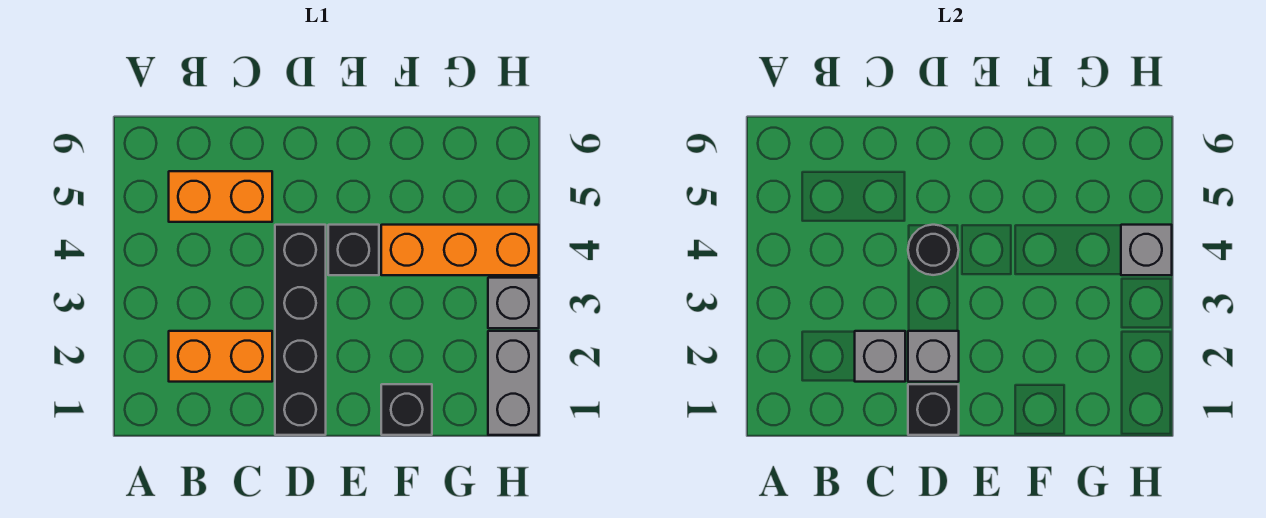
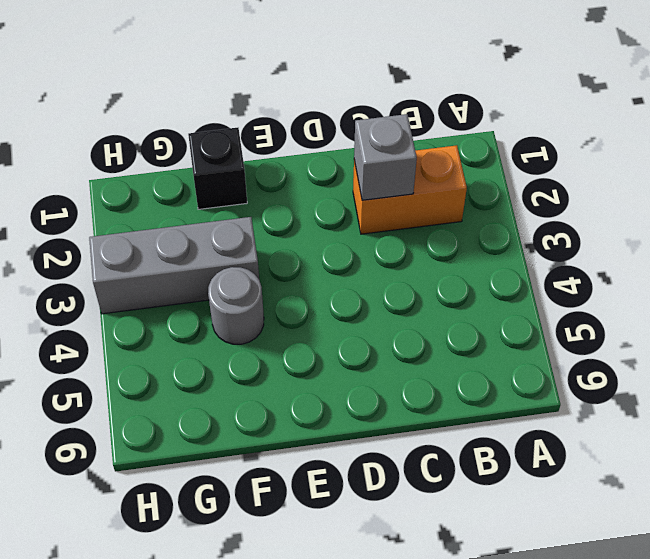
grey brick F3:H3 level 1 -> grey brick H3 level 1
grey round brick F4 level 1 -> orange brick F4:H4 level 1
none -> orange brick B5:C5 level 1
none -> black brick D1:D4 level 1
none -> black brick E4 level 1

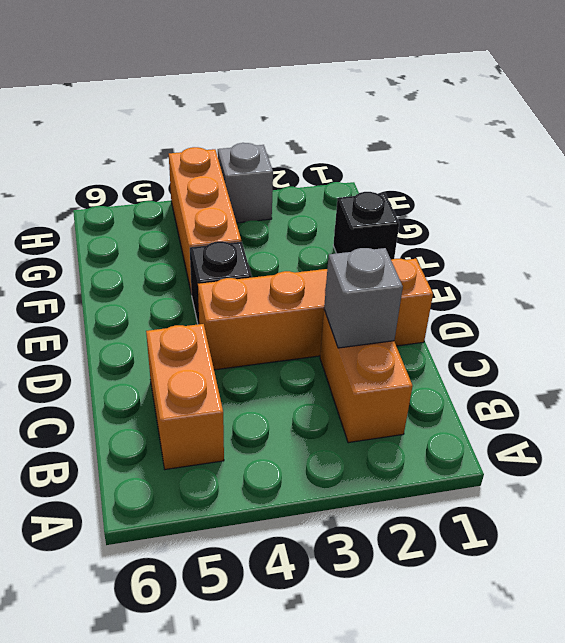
orange brick D1:D4 level 1 -> black brick D1:D4 level 1
none -> grey brick H1:H2 level 1
none -> black brick D1 level 2
none -> grey brick D2 level 2

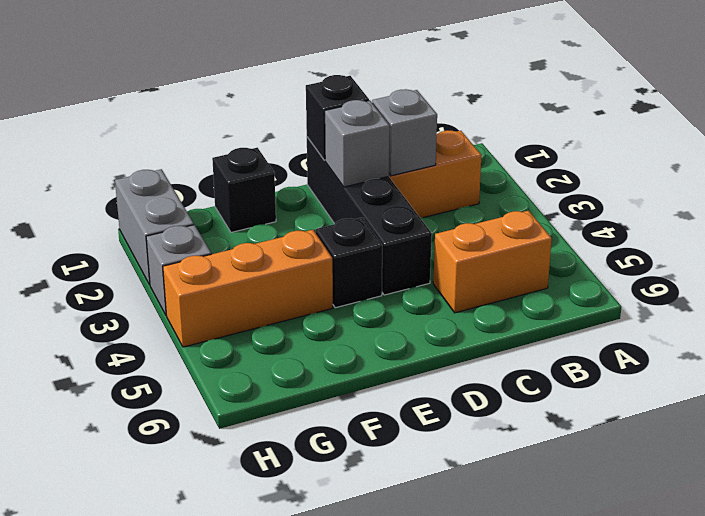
none -> black round brick D4 level 2
none -> grey brick H4 level 2

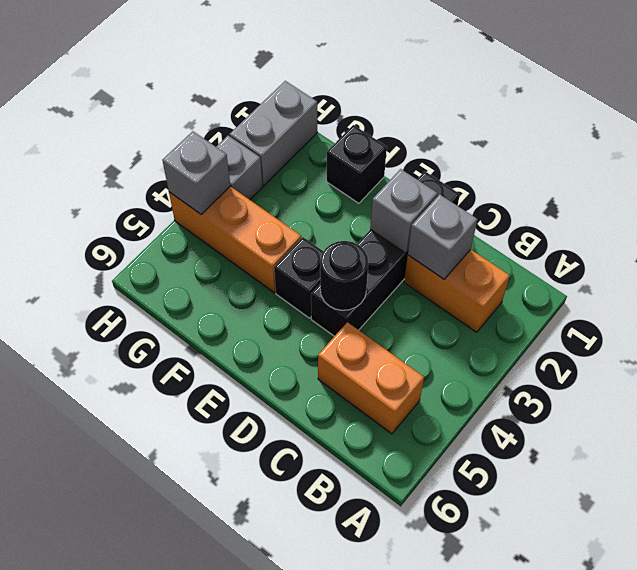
none -> black brick D1 level 2

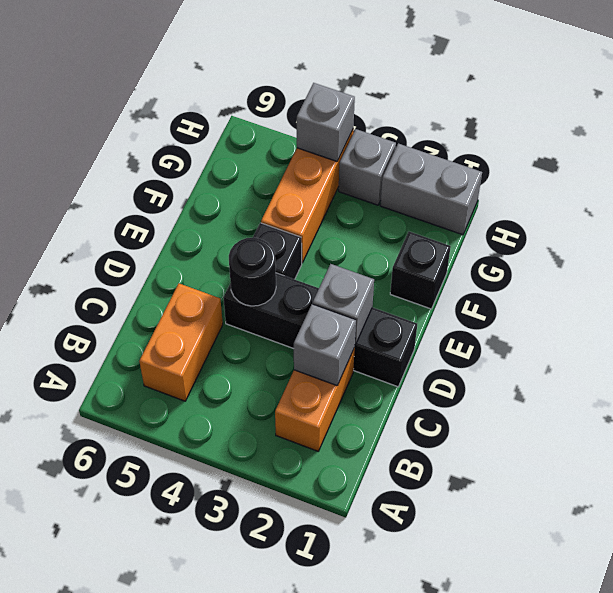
none -> black brick D1 level 2

